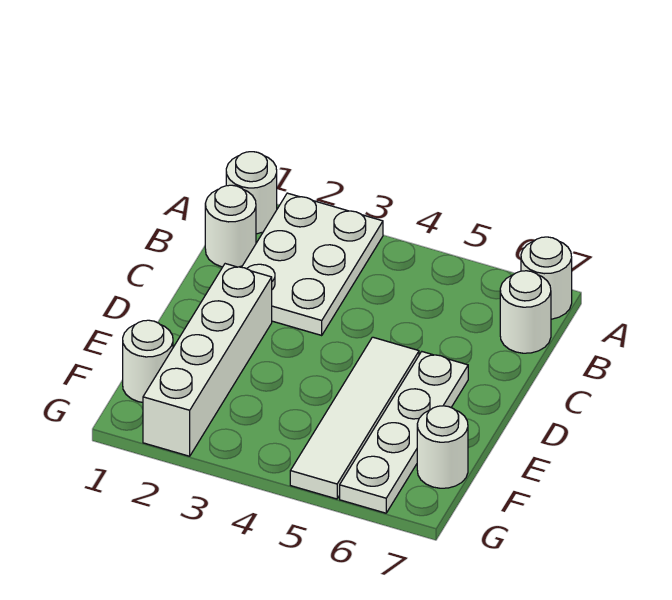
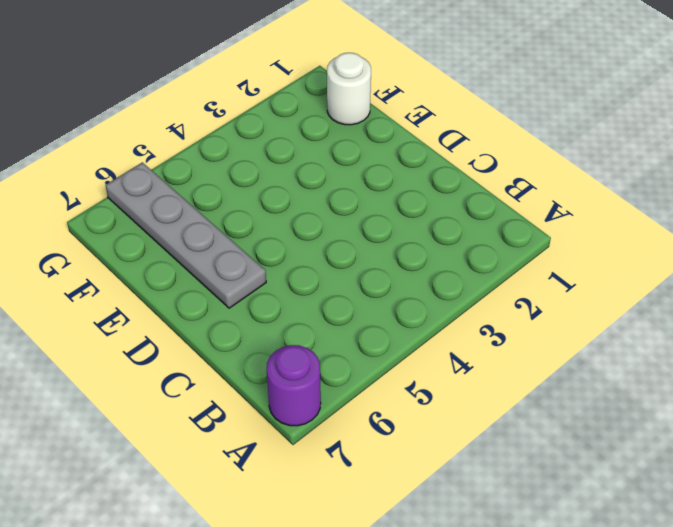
purple round brick A7 level 1 -> white round brick A7 level 1
grey plate D6:G6 level 1 -> white plate D6:G6 level 1
none -> white round brick A1 level 1
none -> white plate A2:C3 level 1

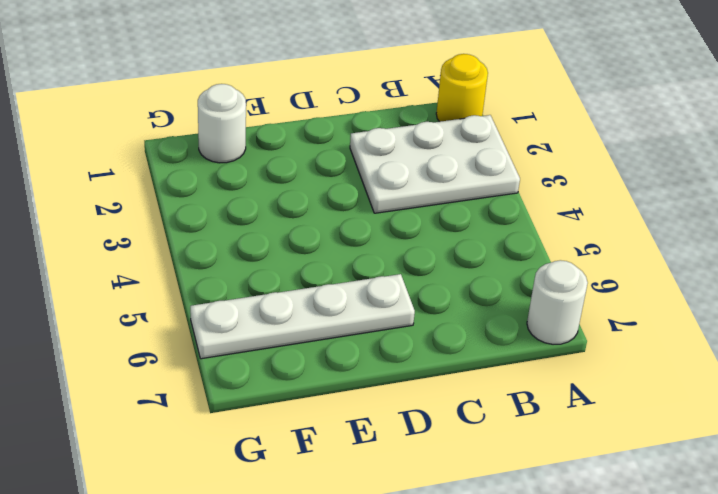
yellow round brick A1 level 1 -> white round brick A1 level 1
none -> white round brick B1 level 1
none -> white round brick B7 level 1

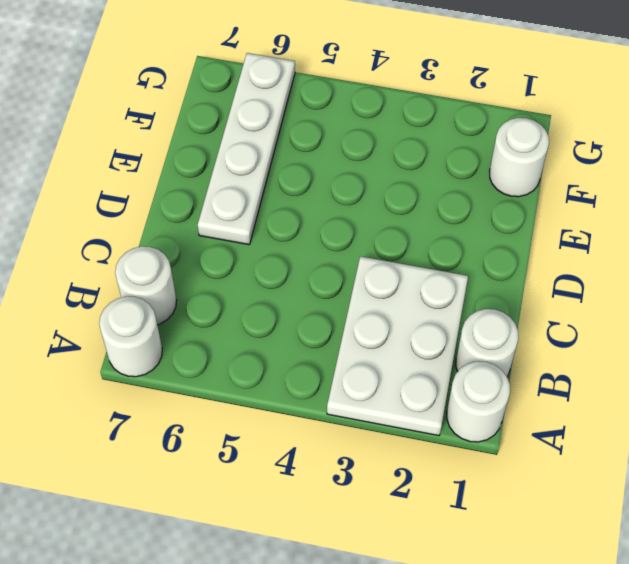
none -> white brick D2:G2 level 1
none -> white tile D5:G5 level 1

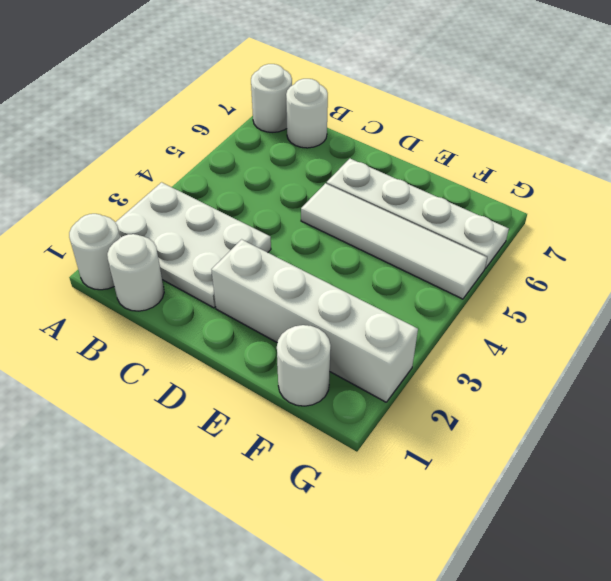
none -> white round brick F7 level 1

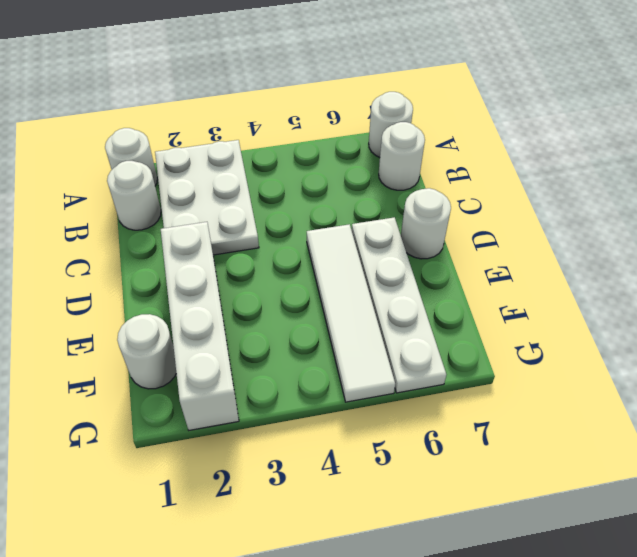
white round brick D7 level 1 -> white round brick F7 level 1

